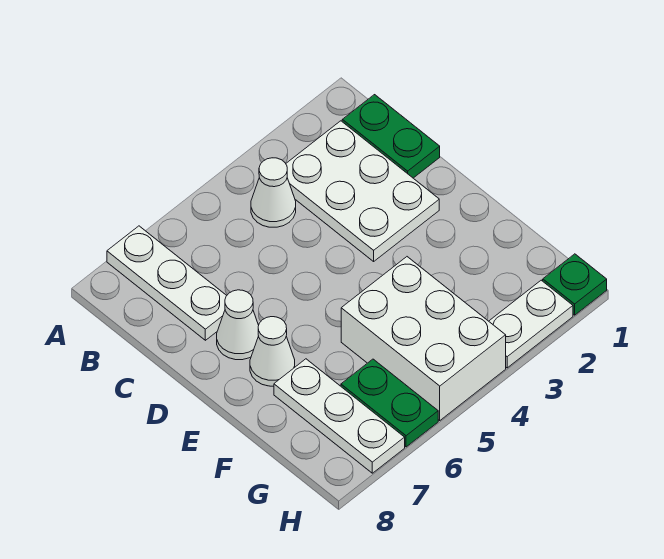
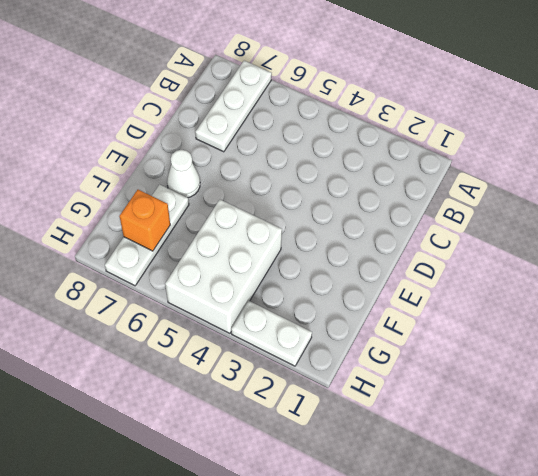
orange brick G7 level 2 -> none
none -> green plate B1:C1 level 1
none -> white plate B2:D3 level 1

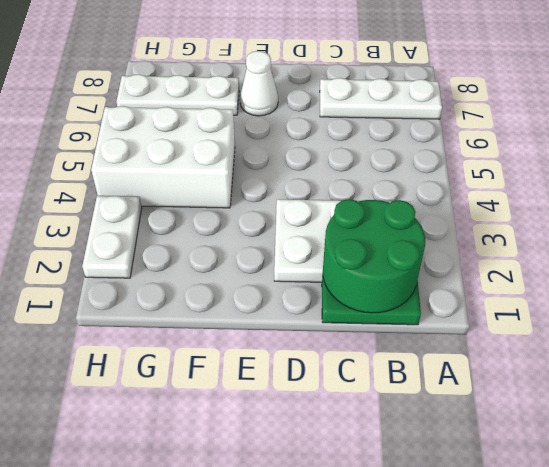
green round brick B1:C2 level 2 -> none
none -> white cone B4 level 1
none -> white cone D7 level 1

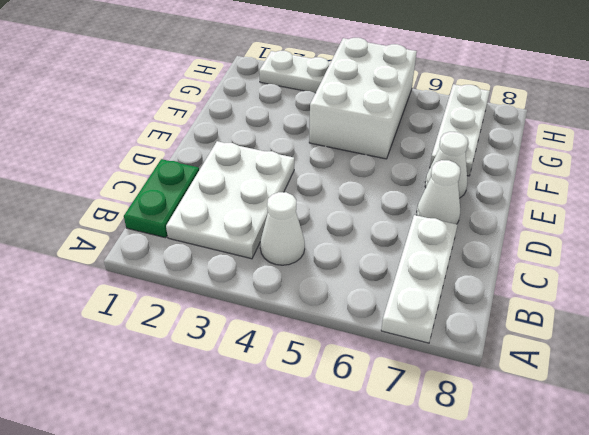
none -> green plate G6:H6 level 1
none -> green plate H1 level 1

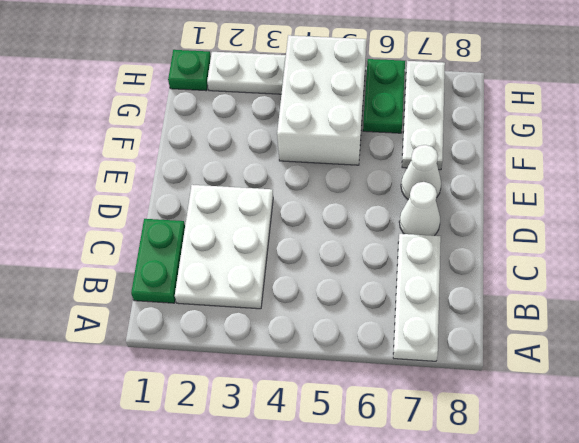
none -> white cone B4 level 1

